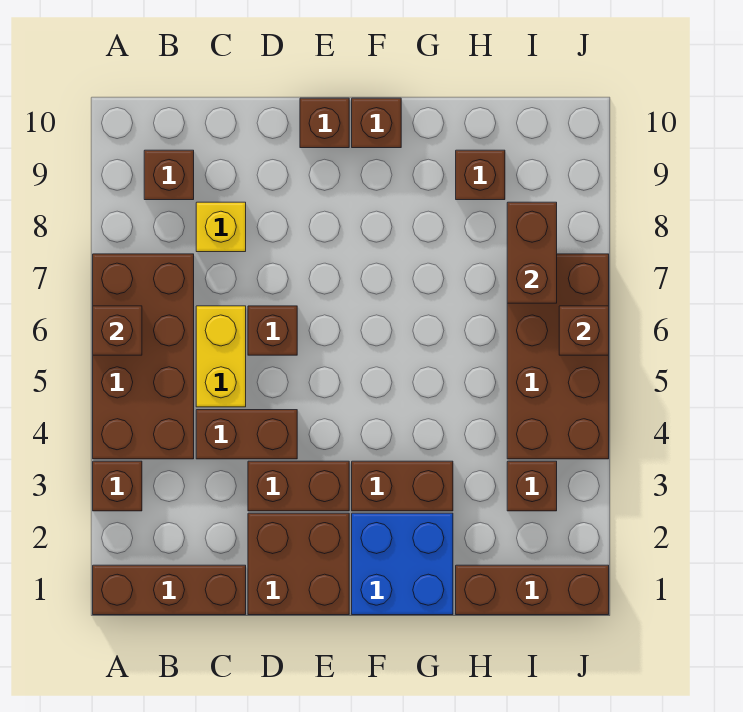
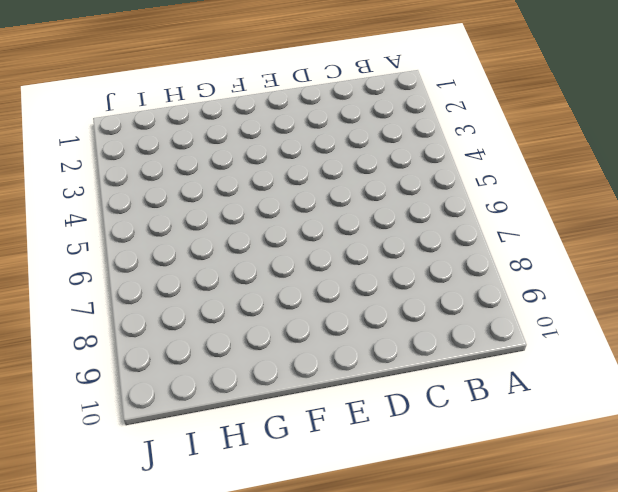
none -> brown brick A1:C1 level 1
none -> brown brick A3 level 1
none -> brown brick A4:B7 level 1

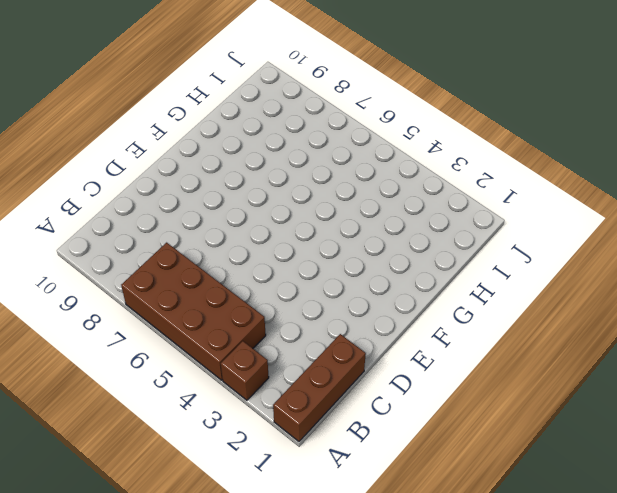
none -> brown brick B9 level 1
none -> brown brick C4:D4 level 1
none -> yellow brick C5:C6 level 1

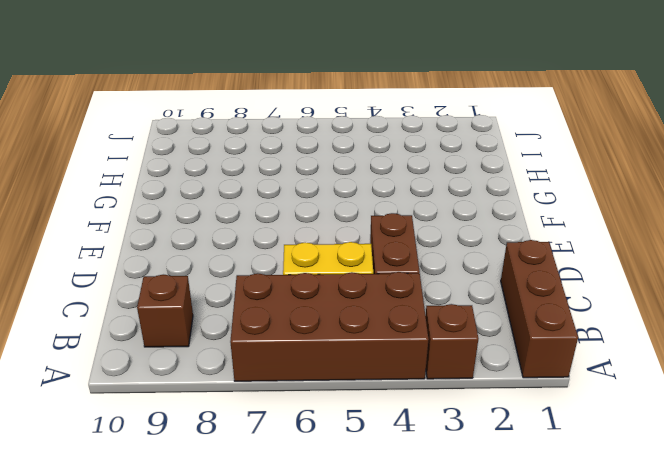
none -> yellow brick C8 level 1
none -> brown brick D1:E2 level 1
none -> brown brick D3:E3 level 1

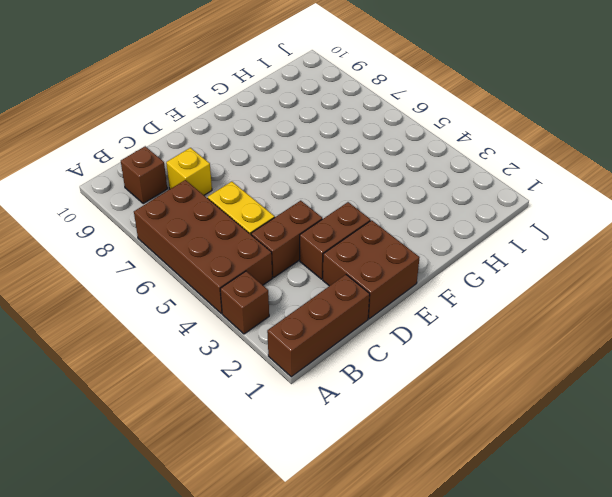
none -> brown brick D6 level 1
none -> brown brick E10 level 1
none -> blue brick F1:G2 level 1

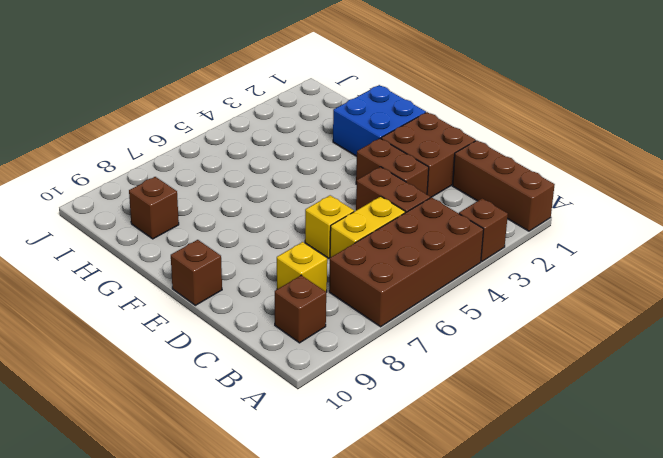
yellow brick D6 level 1 -> brown brick D6 level 1
none -> brown brick F3:G3 level 1
none -> brown brick F10 level 1
none -> brown brick H1:J1 level 1

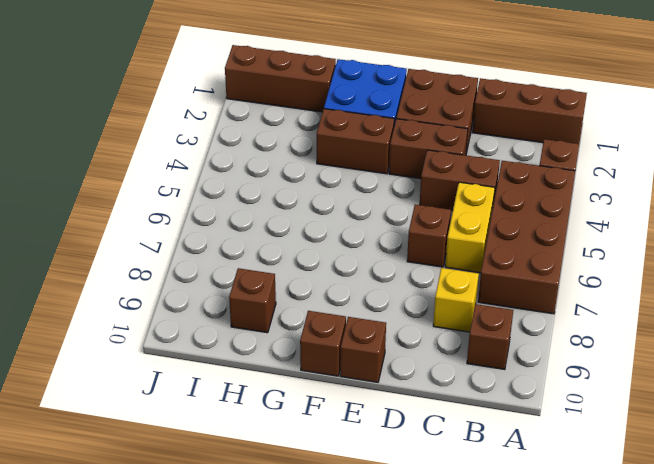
none -> brown brick I3 level 1
none -> brown brick I4:J7 level 1
none -> brown brick A6 level 2

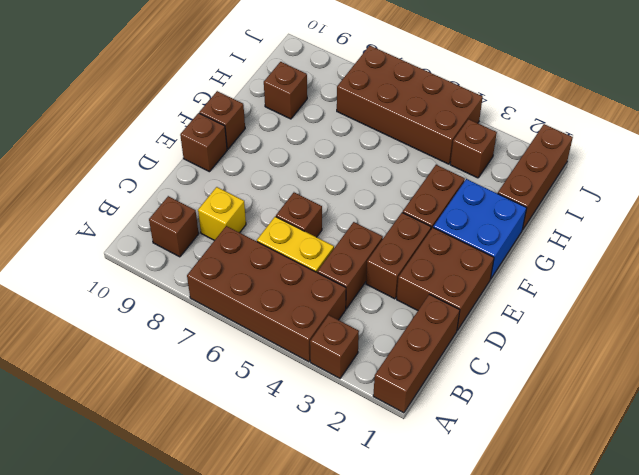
none -> brown brick A6 level 2
none -> brown brick I7:I8 level 2
none -> brown brick J6 level 2

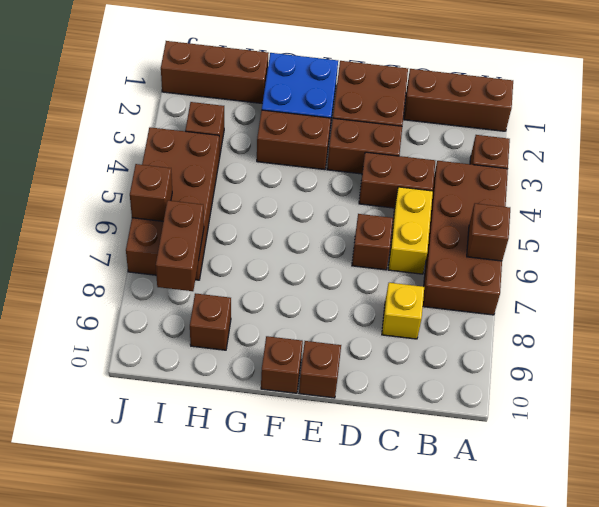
none -> brown brick B9 level 1

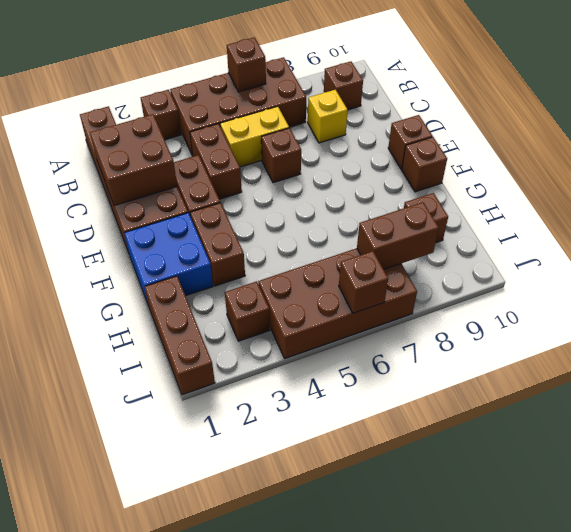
brown brick C1:D2 level 2 -> none

